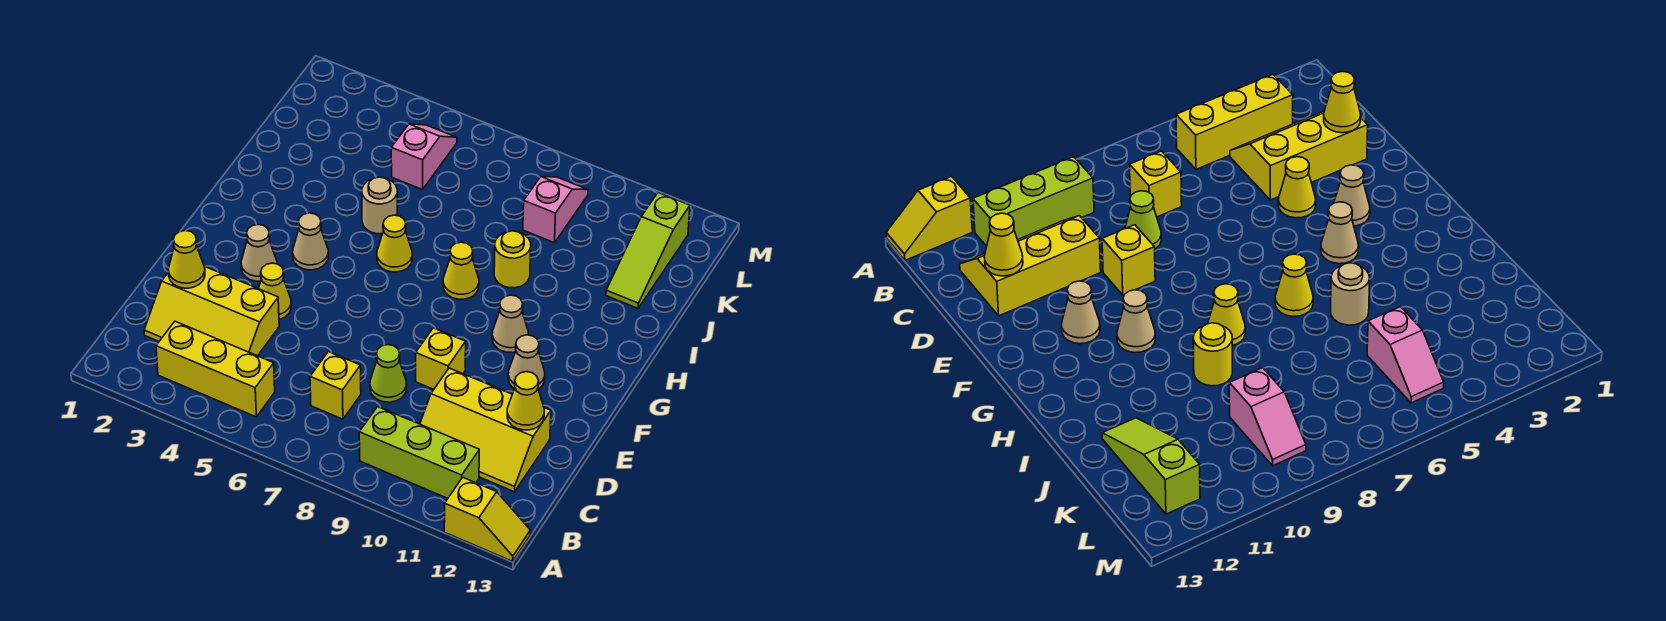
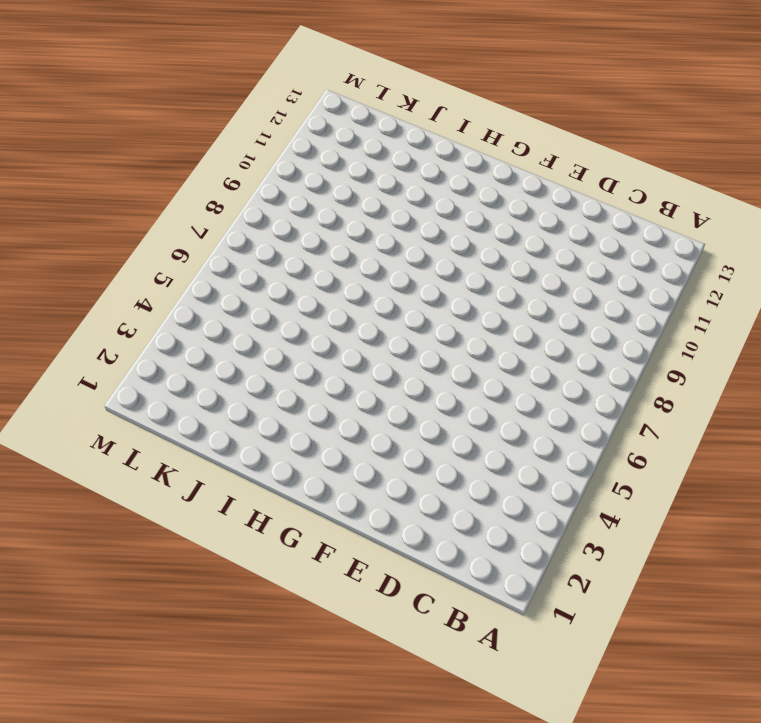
none -> yellow slope A12:A13 level 1 top 12
none -> yellow brick B3:B5 level 1
none -> lime brick B9:B11 level 1

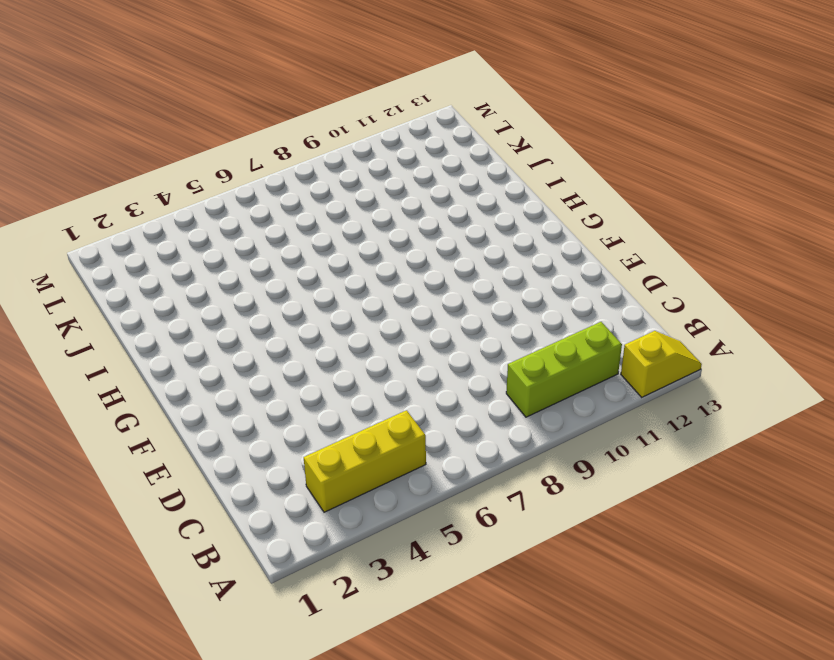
none -> yellow slope C2:D4 level 1 top D
none -> yellow brick C7 level 1
none -> yellow slope C10:D12 level 1 top D

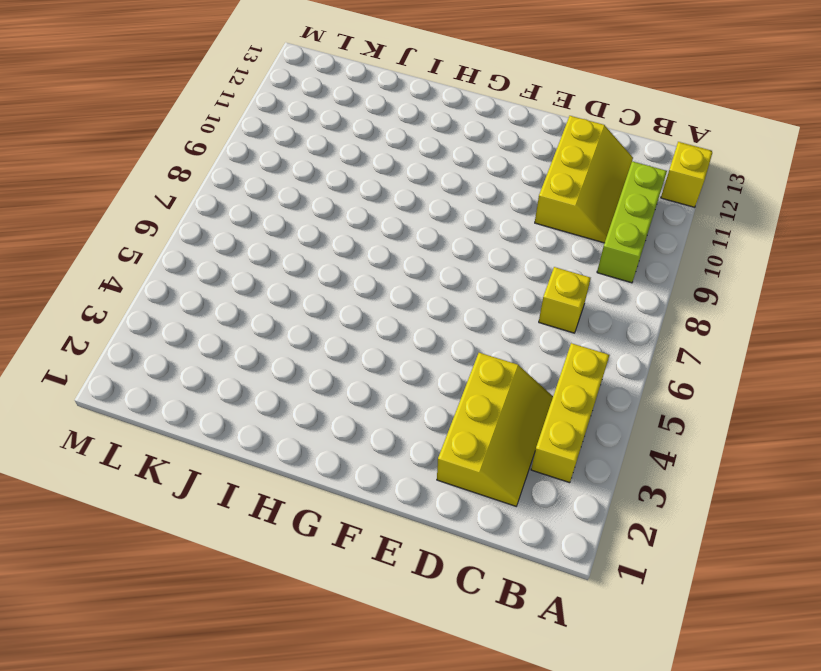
none -> lime cone D8 level 1
none -> yellow cone E4 level 1
none -> yellow brick E9 level 1

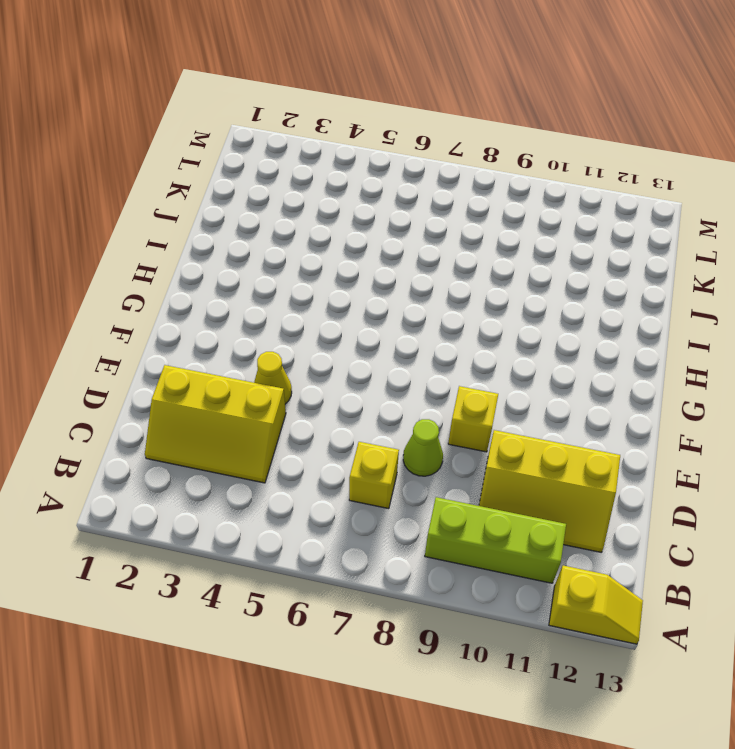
none -> yellow brick B3:B5 level 1
none -> tan cone F3 level 1
none -> tan cone F11 level 1

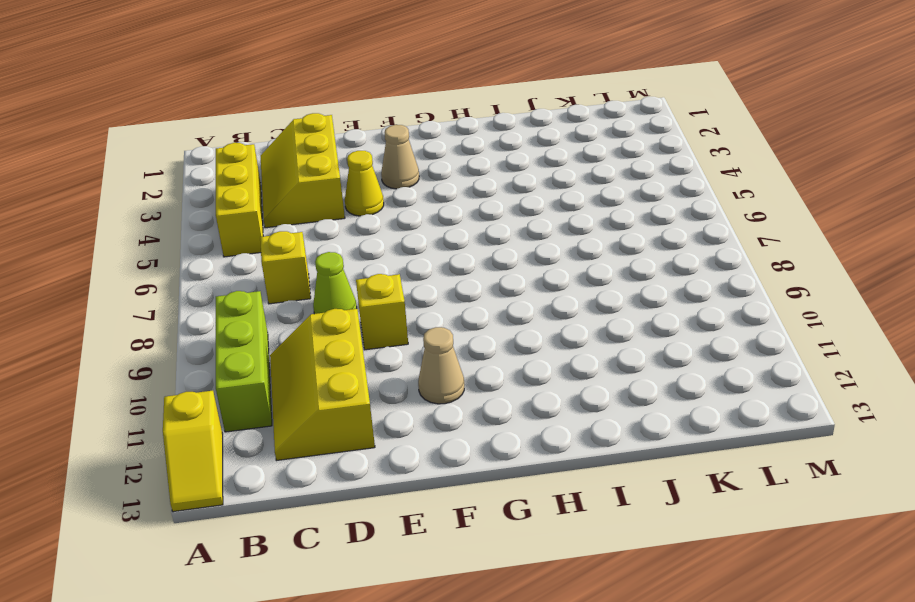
none -> tan cone G4 level 1
none -> tan cone G10 level 1
none -> yellow cone H6 level 1

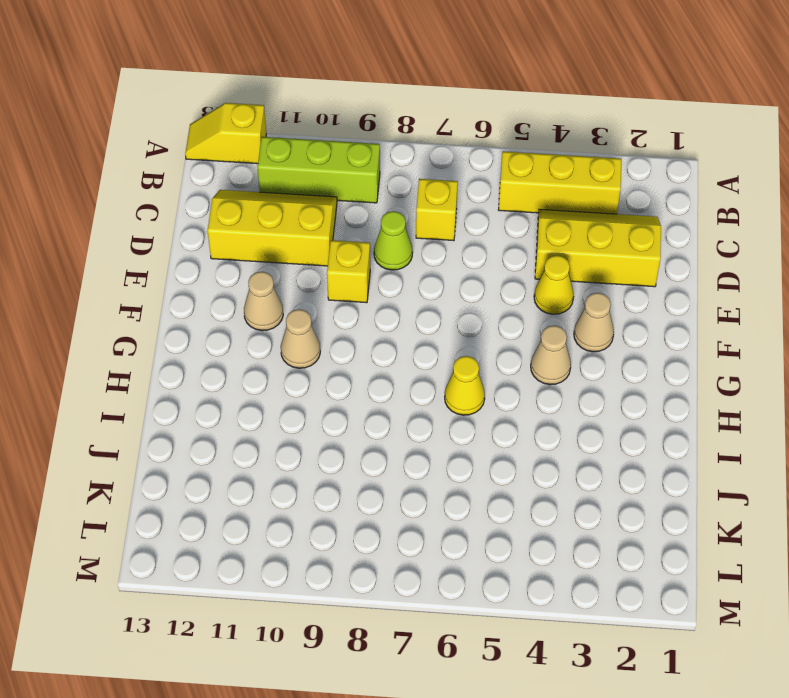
none -> yellow cone H8 level 1
none -> tan round brick I5 level 1
none -> yellow round brick I9 level 1

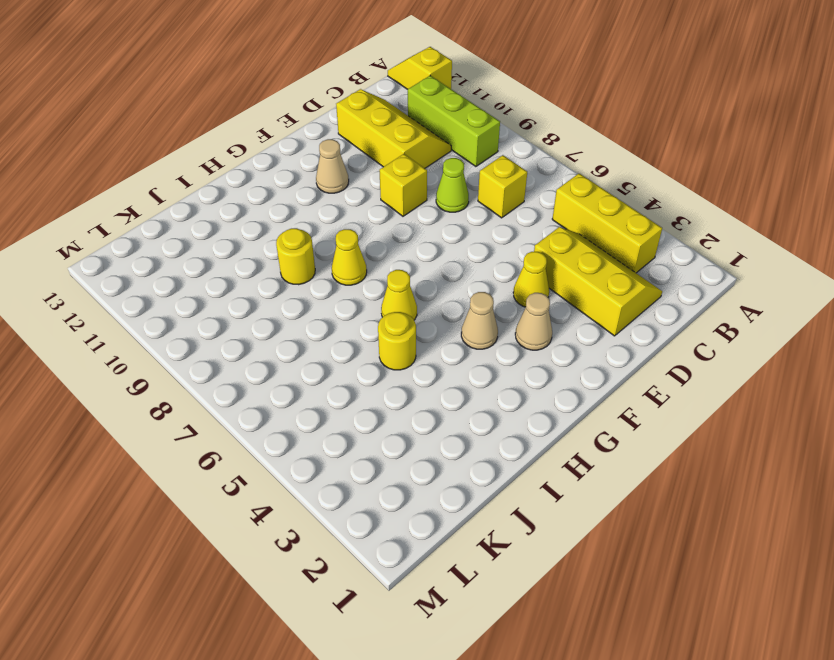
yellow round brick I5 level 1 -> tan round brick I5 level 1
none -> tan cone G10 level 1
none -> lime slope J12:L12 level 1 top L
none -> pink slope K5:L5 level 1 top K

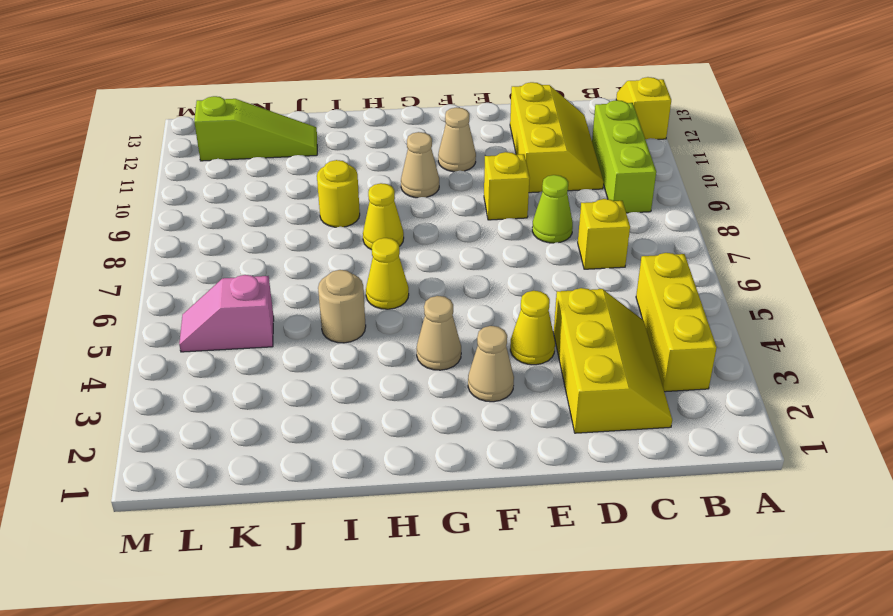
none -> pink slope K9:L9 level 1 top K
none -> yellow cone D2 level 2
none -> yellow cone D12 level 2

